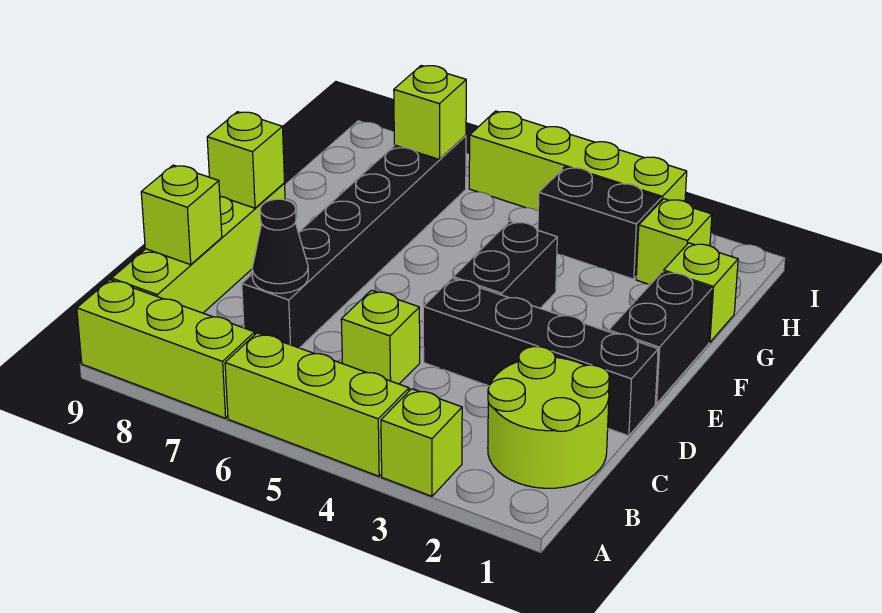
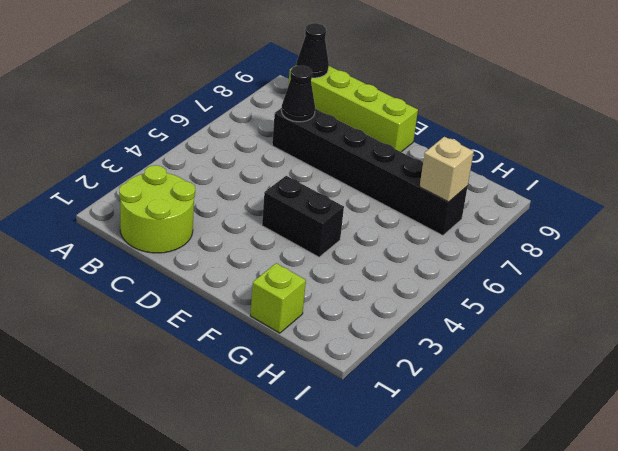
black cone B9 level 2 -> none
tan brick H7 level 2 -> lime brick H7 level 2
none -> lime brick A3 level 1
none -> lime brick A4:A6 level 1
none -> lime brick A7:A9 level 1

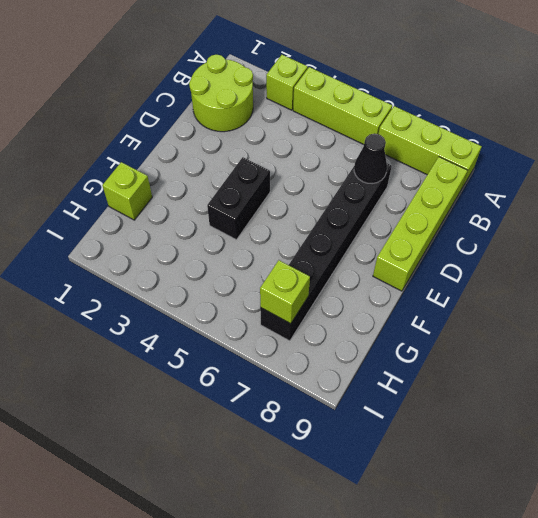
none -> lime brick C5 level 1
none -> black brick D1:D4 level 1
none -> black brick E1:F1 level 1

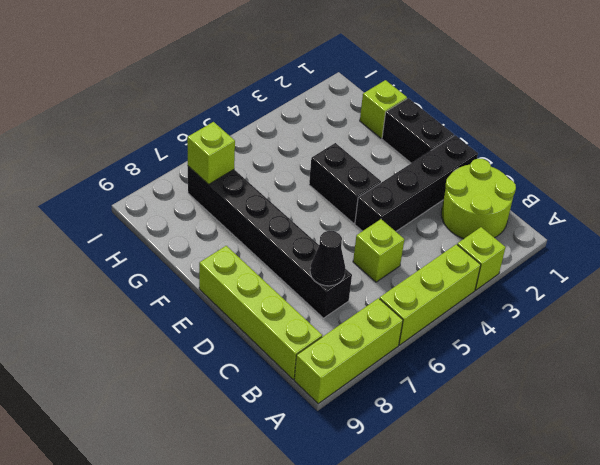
none -> lime brick H2 level 1
none -> black brick H3:H4 level 1
none -> lime brick I3:I6 level 1

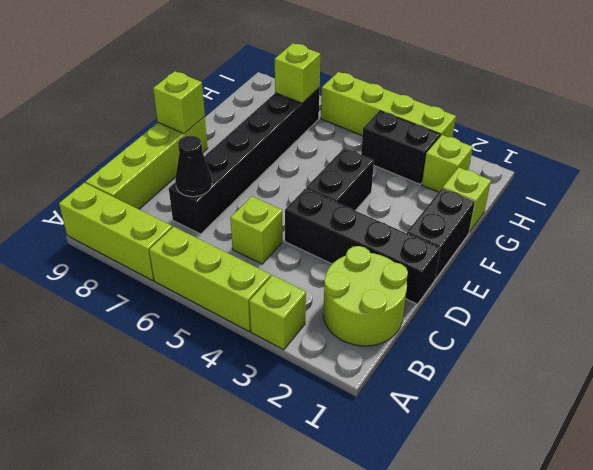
none -> lime brick C9 level 2

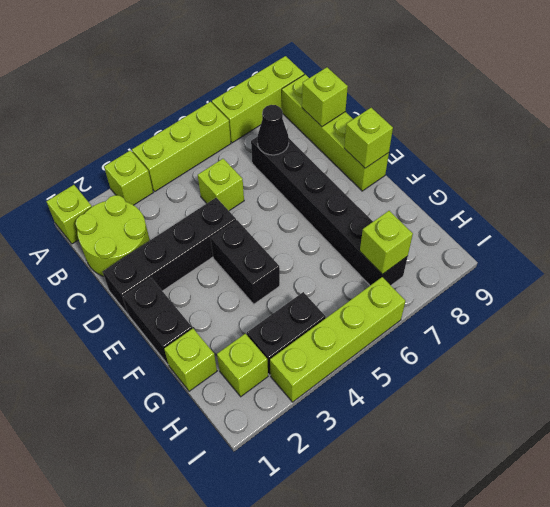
lime brick A1 level 1 -> none

